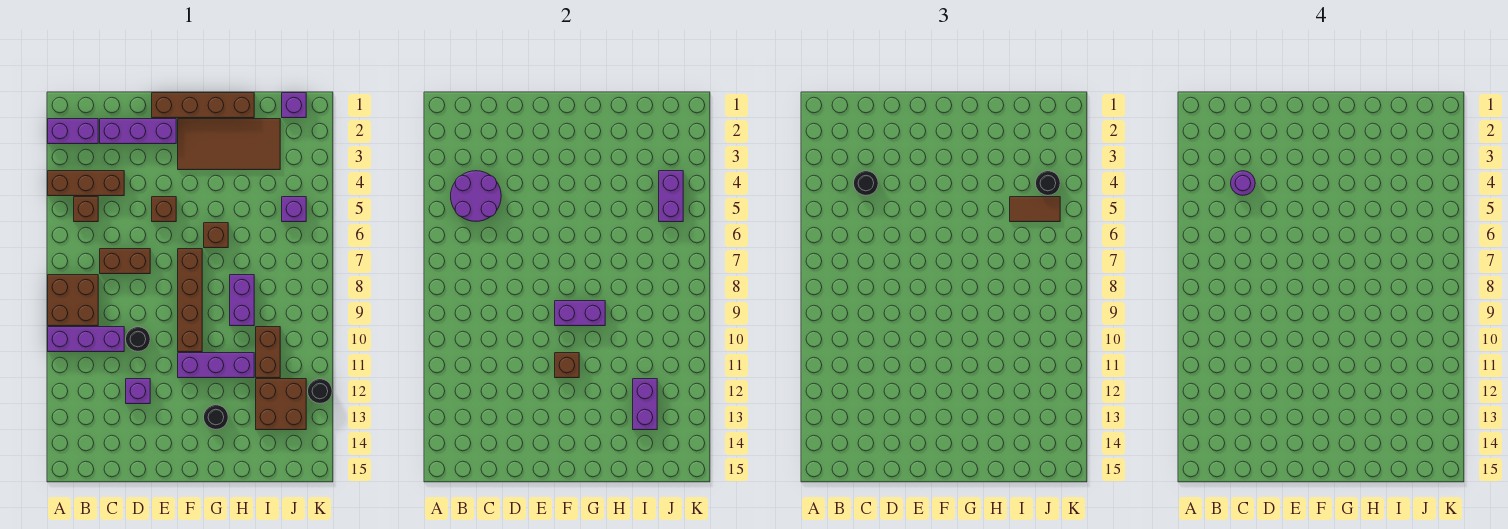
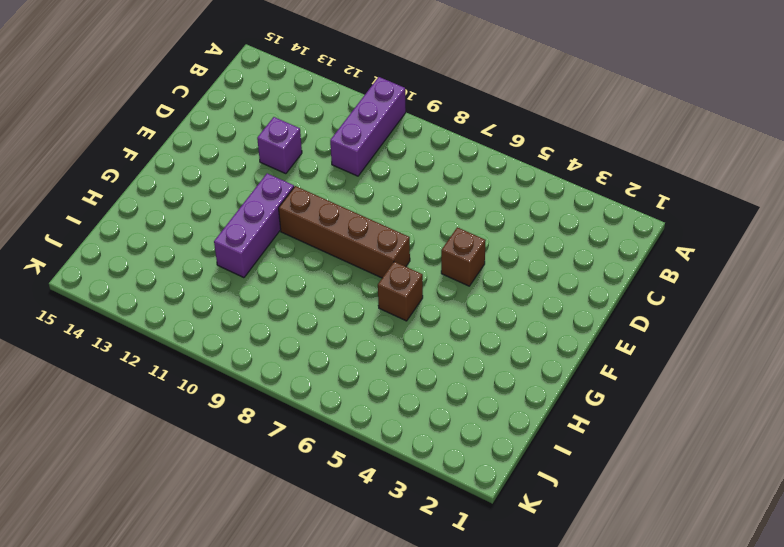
none -> purple brick A2:B2 level 1
none -> brown brick A4:C4 level 1
none -> brown brick A8:B9 level 1
none -> brown brick B5 level 1

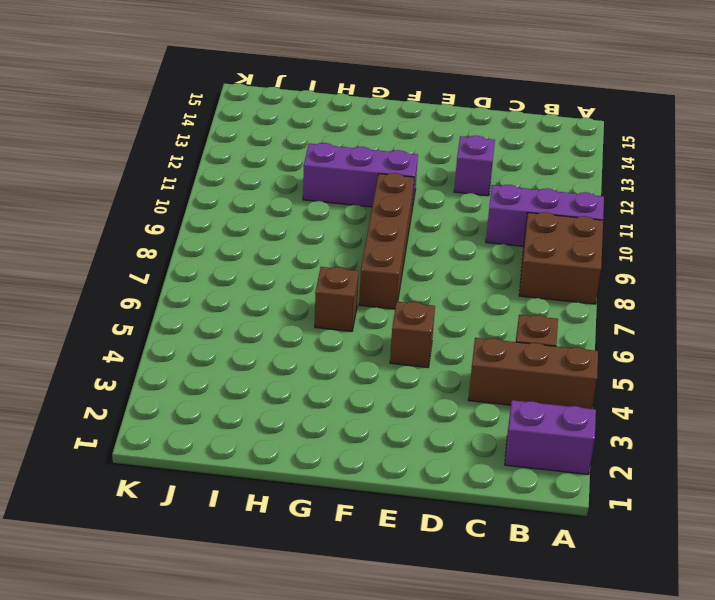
none -> purple brick C2:E2 level 1
none -> brown brick C7:D7 level 1
none -> black round brick D10 level 1
none -> brown brick E1:H1 level 1

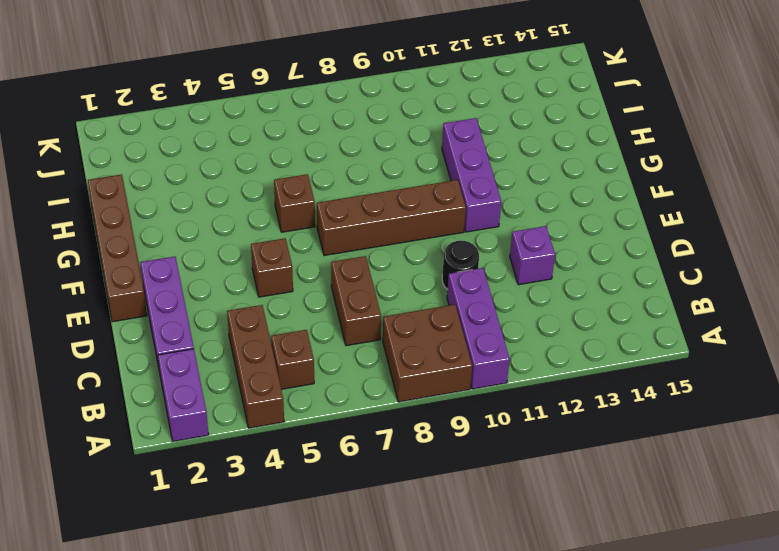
none -> brown tile F2:I3 level 1
none -> black round brick G13 level 1
none -> purple brick H8:H9 level 1
none -> brown brick I10:I11 level 1

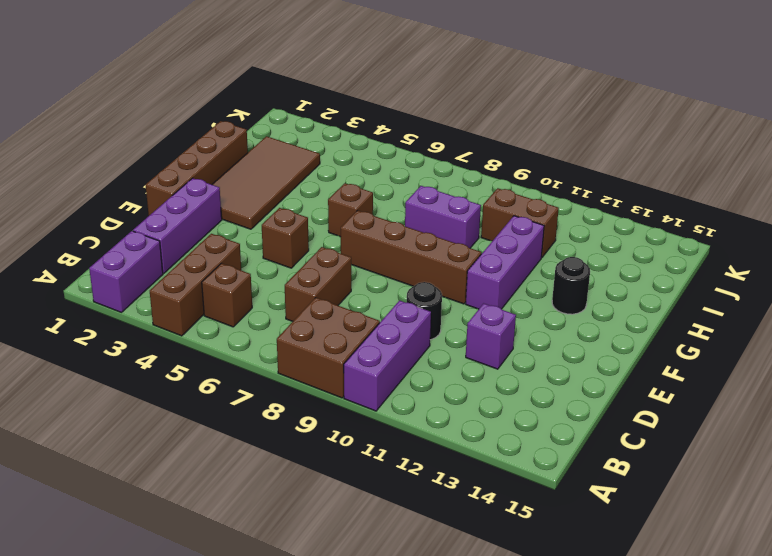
none -> brown brick I12:J13 level 1
none -> purple brick J1 level 1
none -> purple brick J5 level 1
none -> black round brick K12 level 1

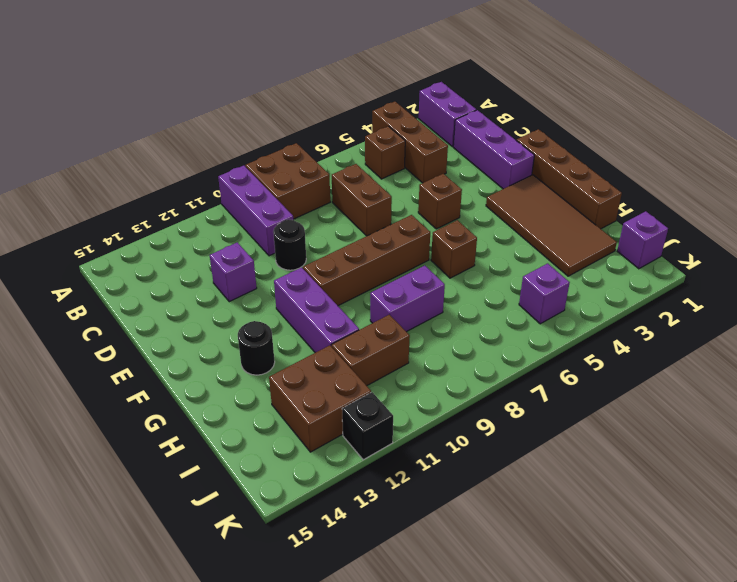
black brick K12 level 1 -> black round brick K12 level 1
none -> purple round brick B4:C5 level 2
none -> purple brick F9:G9 level 2
none -> brown brick F11 level 2
none -> purple brick I12:I13 level 2

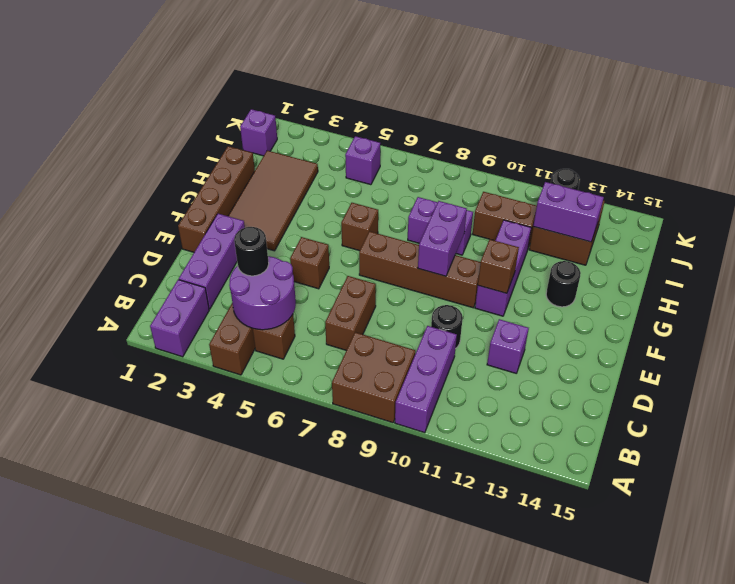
none -> purple brick J4:J5 level 2
none -> brown tile I5:J5 level 3
none -> black round brick J4 level 3
none -> purple round brick C4 level 4

